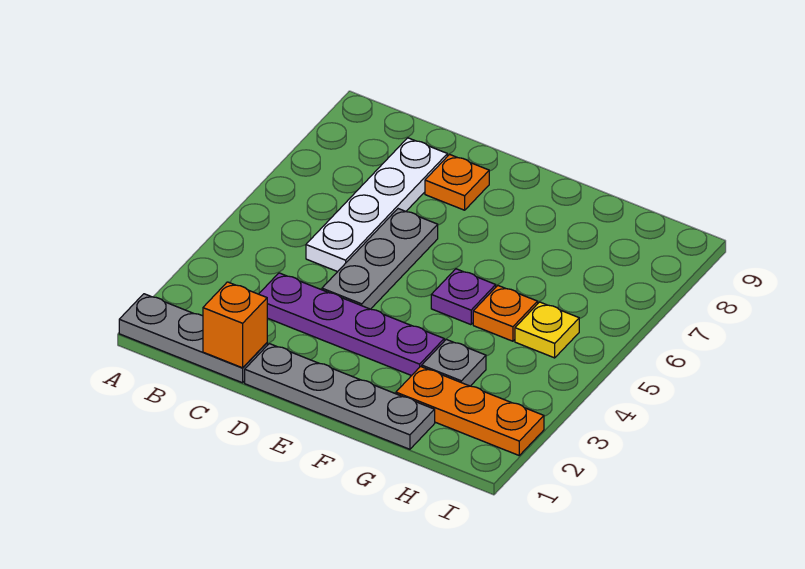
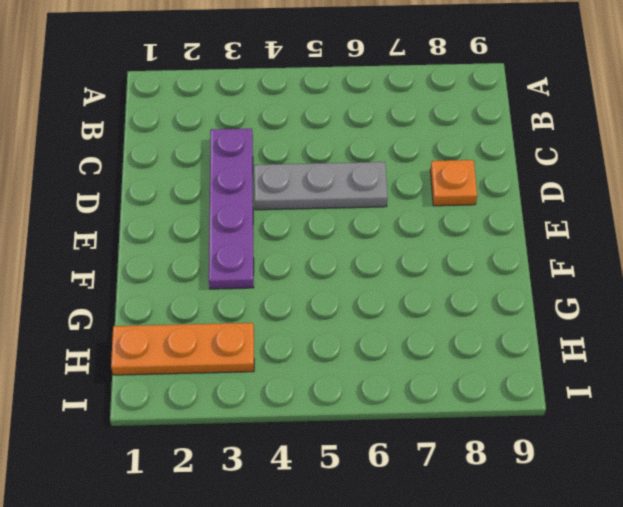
orange plate H1:H3 level 1 -> orange plate G2:I2 level 1
none -> grey plate A1:C1 level 1
none -> white plate C5:C8 level 1
none -> grey plate D1:G1 level 1

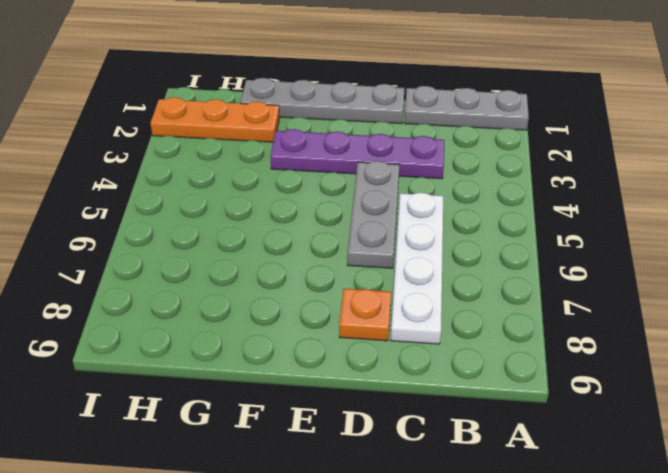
none -> purple plate F5 level 1
none -> grey plate G3 level 1
none -> orange plate G5 level 1

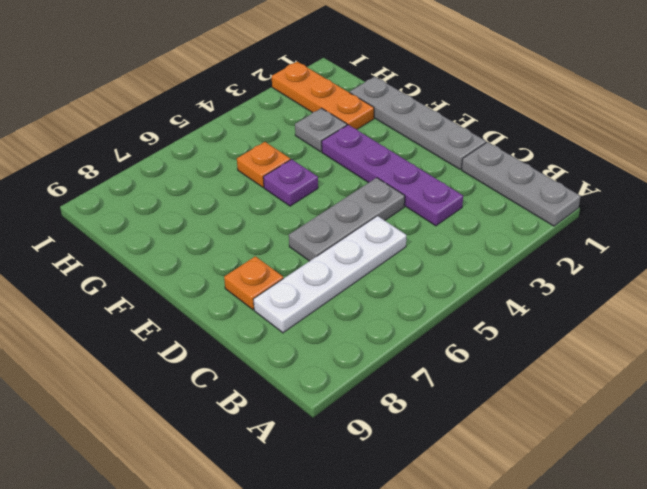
none -> yellow plate H5 level 1
none -> orange brick C1 level 2

